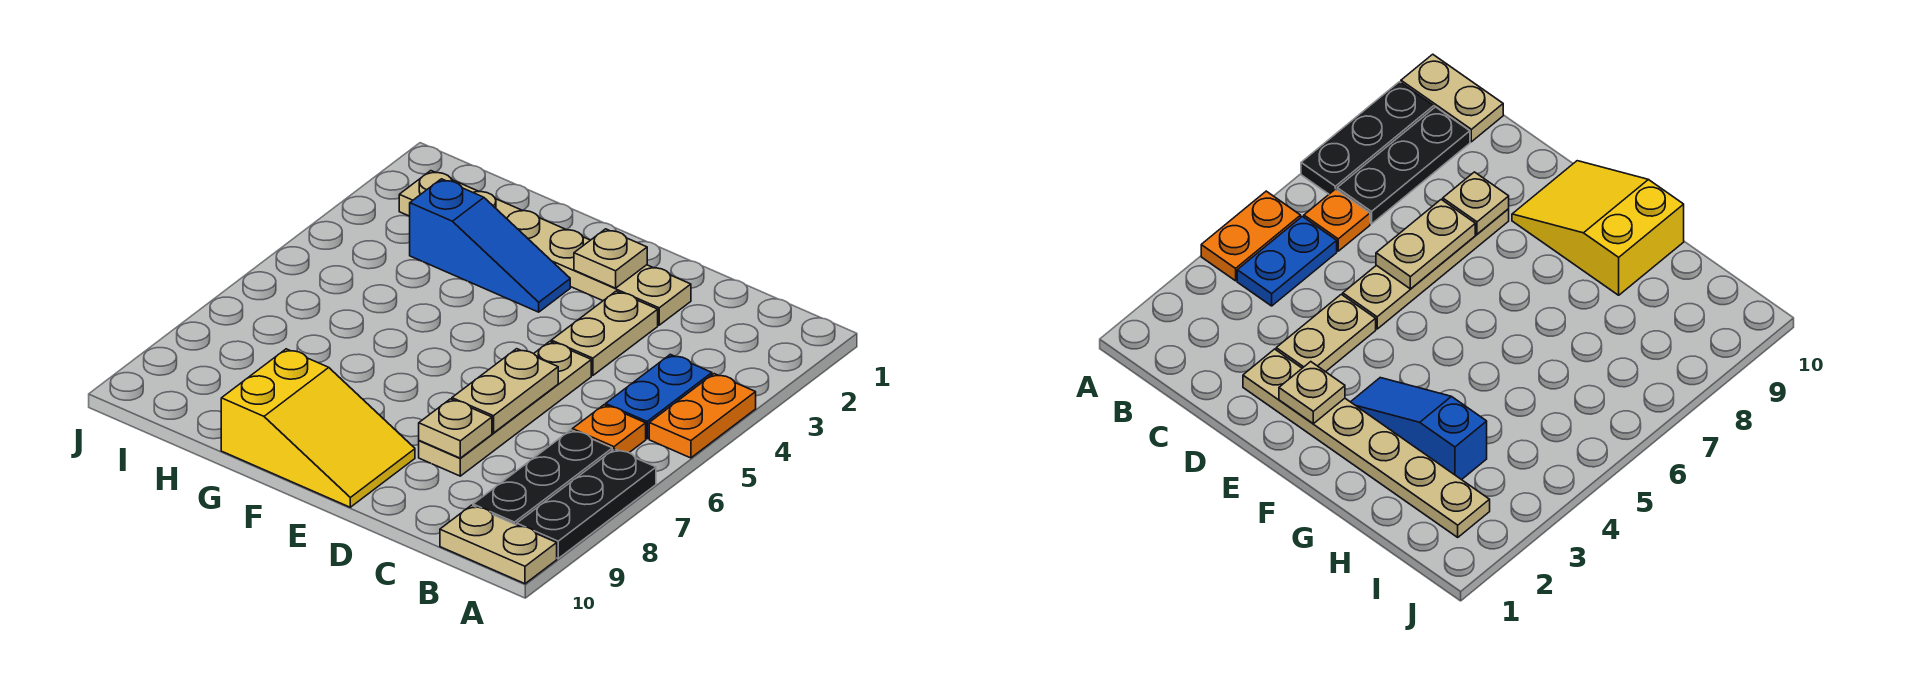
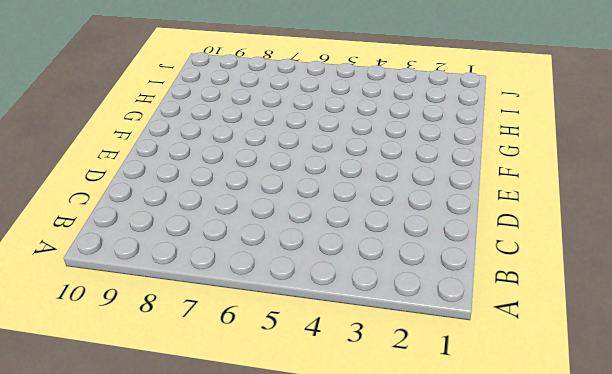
none -> orange plate A4:A5 level 1
none -> black plate A7:A9 level 1
none -> tan plate A10:B10 level 1

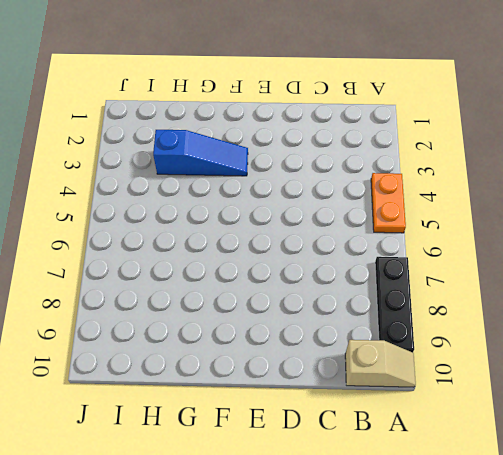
tan slope A10:B10 level 1 top B -> tan plate A10:B10 level 1
none -> blue plate B4:B5 level 1
none -> orange plate B6 level 1
none -> black plate B7:B9 level 1

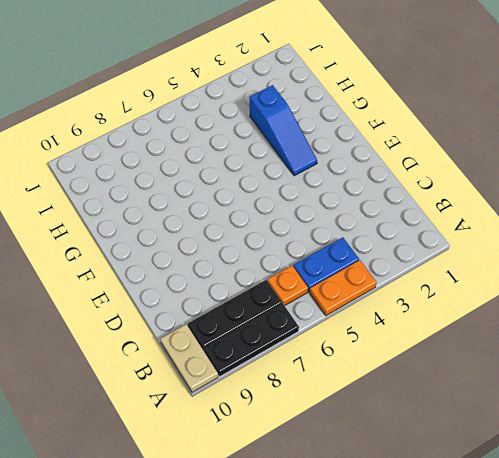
none -> tan plate D2:I2 level 1
none -> tan plate D3:D4 level 1
none -> tan plate D5:D8 level 1

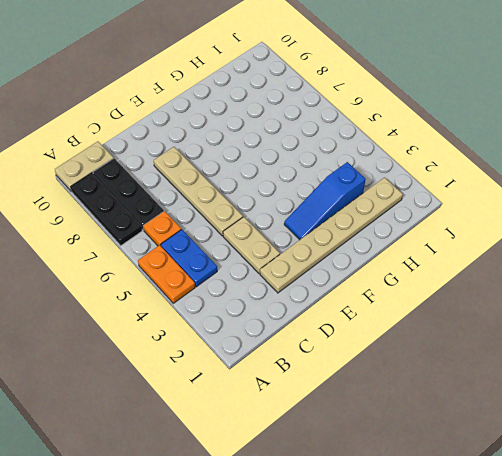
none -> yellow slope E9:G10 level 1 top G
none -> tan plate D6:D7 level 2
none -> tan plate D8 level 2

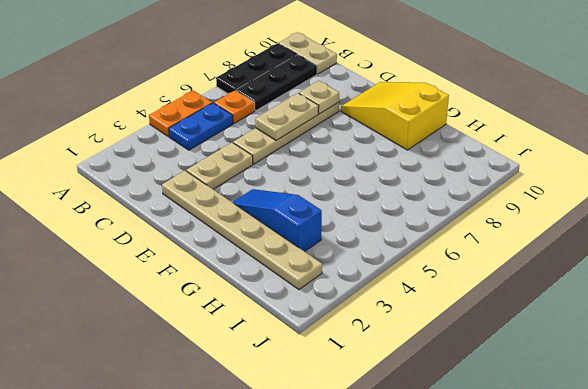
none -> tan plate E2 level 2

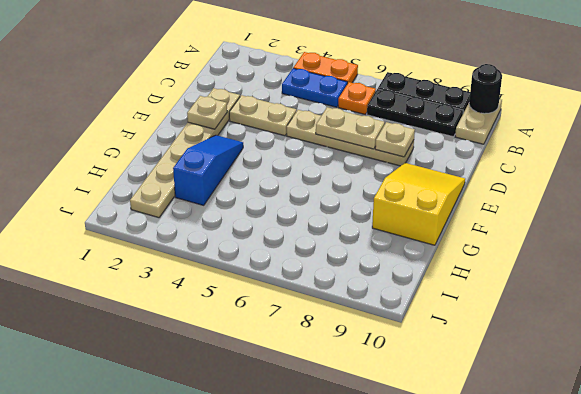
black round brick A10 level 2 -> none

